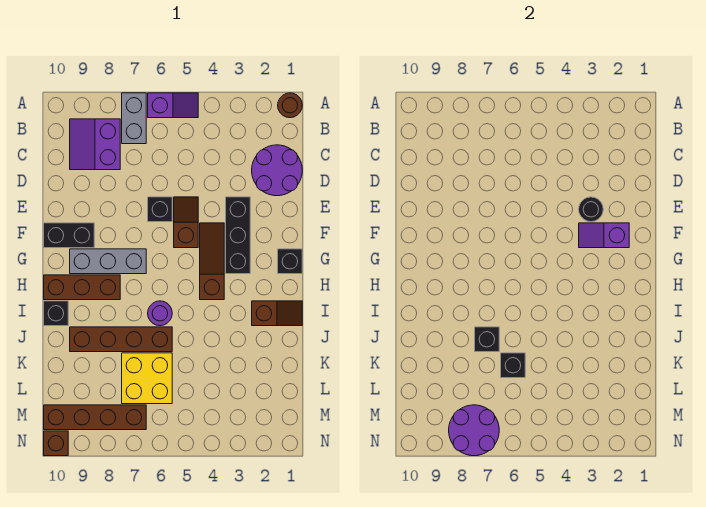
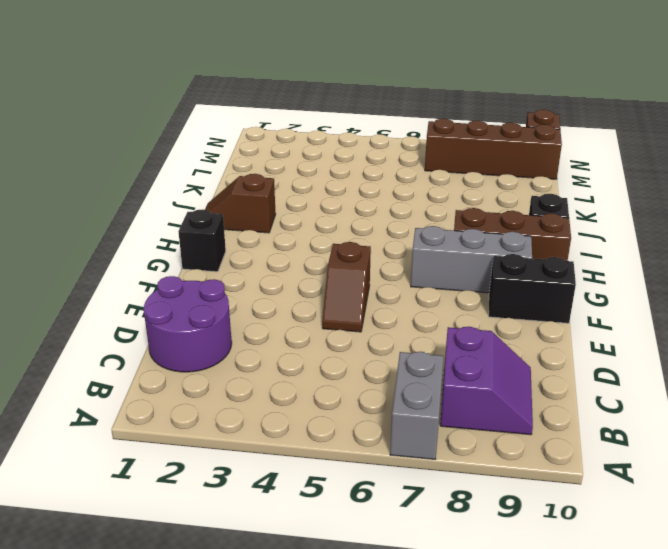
none -> brown round brick A1 level 1
none -> purple slope A5:A6 level 1 top 6
none -> black brick E3:G3 level 1

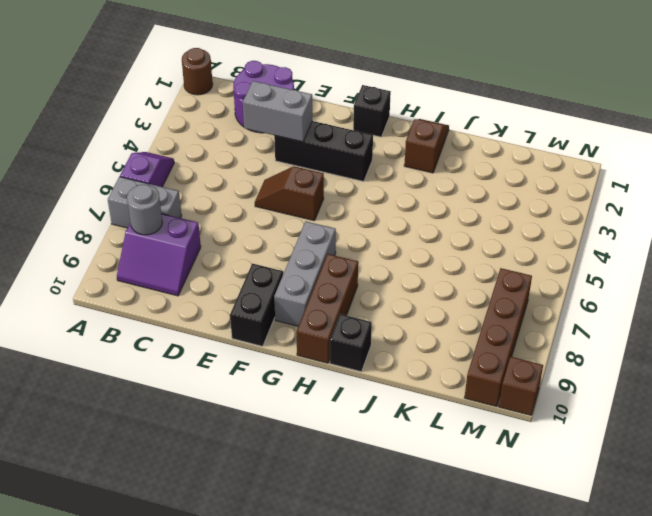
grey round brick B8 level 2 -> none
grey brick D3:E3 level 2 -> black round brick E3 level 2
none -> black brick E6 level 1
none -> brown slope F4:H4 level 1 top H
none -> purple round brick I6 level 1

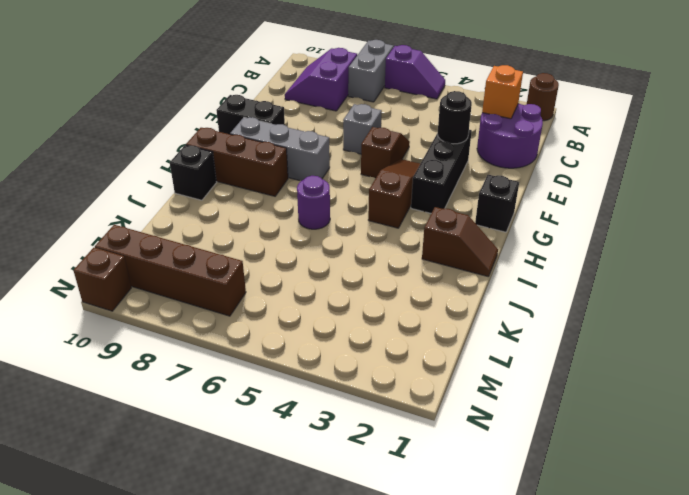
orange brick C2 level 2 -> none
grey brick E6 level 1 -> black brick E6 level 1
none -> brown brick J6:J9 level 1
none -> yellow brick K6:L7 level 1
none -> purple slope F2:F3 level 2 top 2

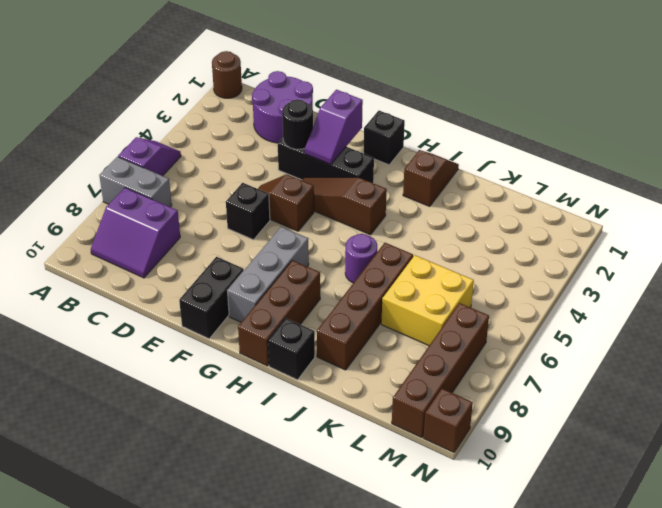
none -> black brick J7 level 2
none -> black brick K6 level 2
none -> purple round brick M7:N8 level 2

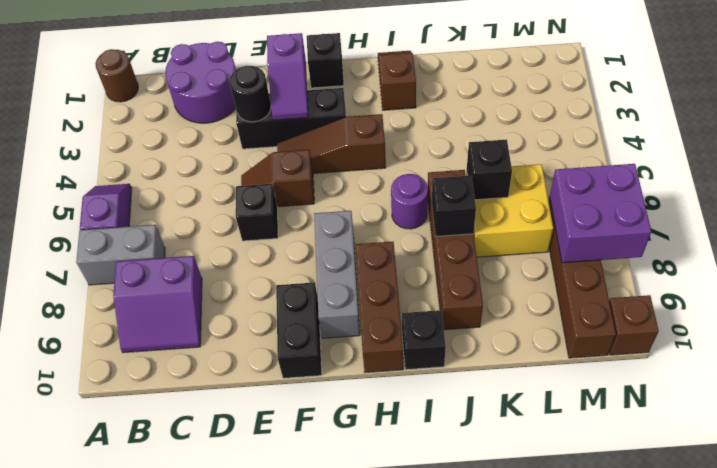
purple brick M7:N8 level 2 -> purple round brick M7:N8 level 2

